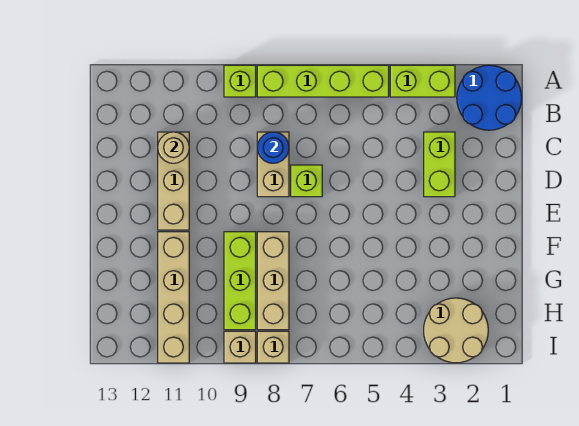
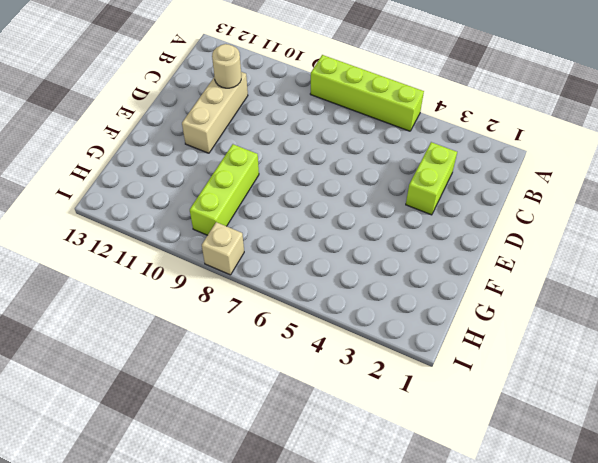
none -> blue round brick A1:B2 level 1
none -> lime brick A3:A4 level 1
none -> lime brick A9 level 1

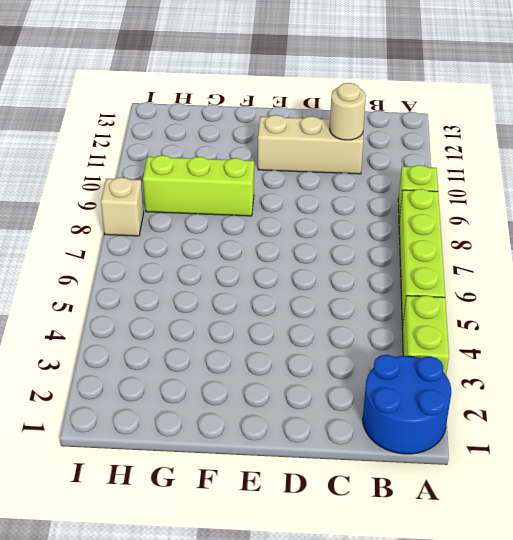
none -> lime brick C3:D3 level 1
none -> tan brick C8:D8 level 1
none -> lime brick D7 level 1

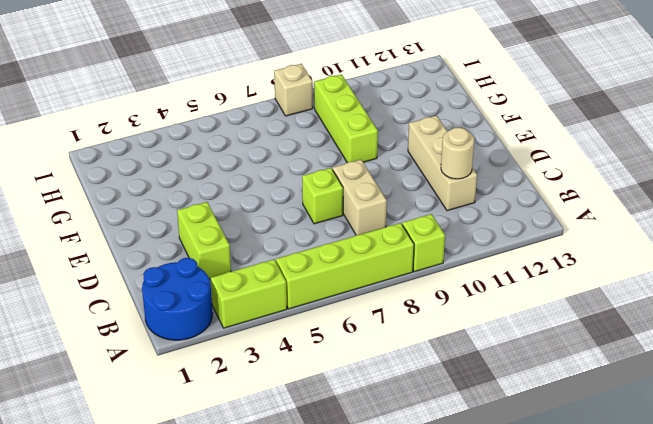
none -> tan brick F8:H8 level 1
none -> tan brick F11:I11 level 1
none -> tan round brick H2:I3 level 1

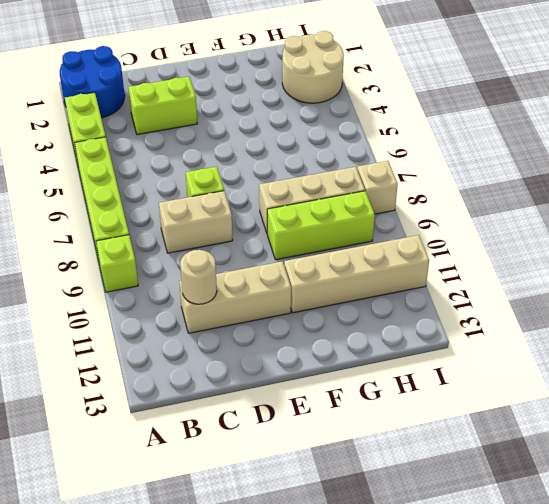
none -> tan brick I9 level 1
none -> blue round brick C8 level 2

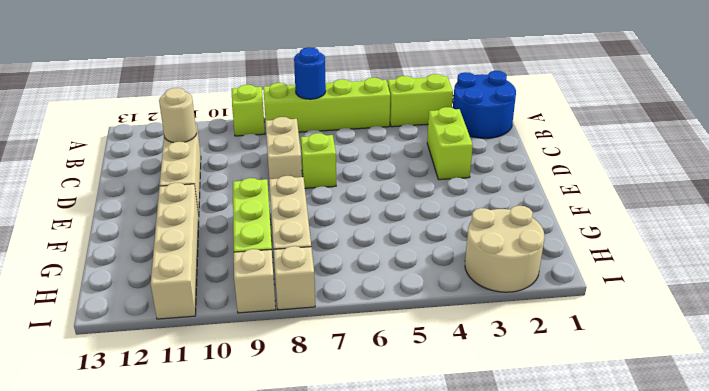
blue round brick A7 level 2 -> blue round brick C8 level 2

